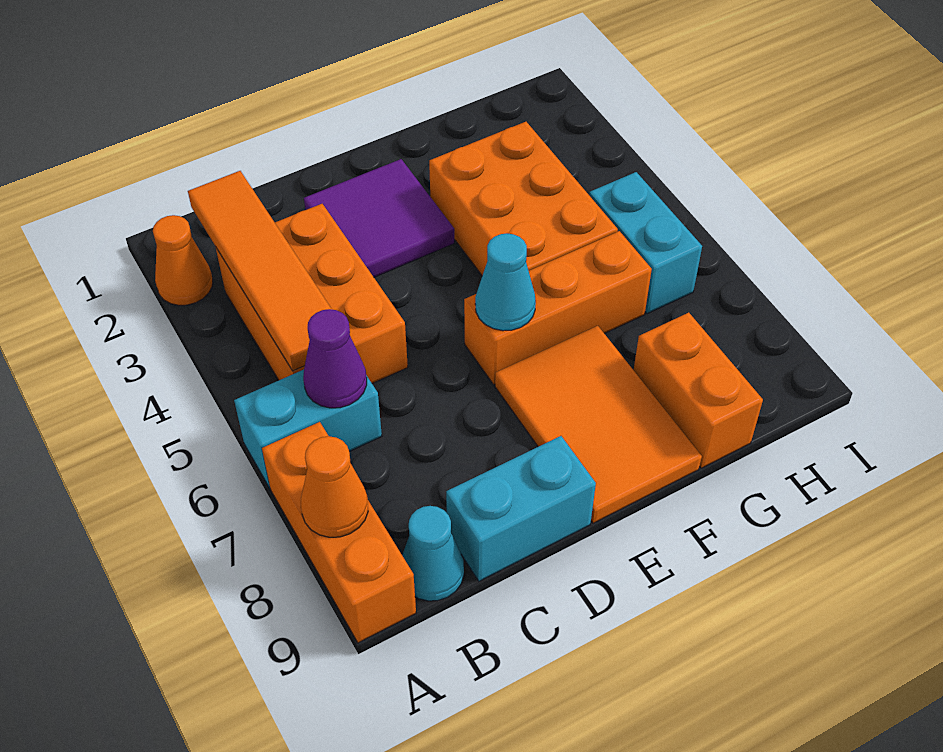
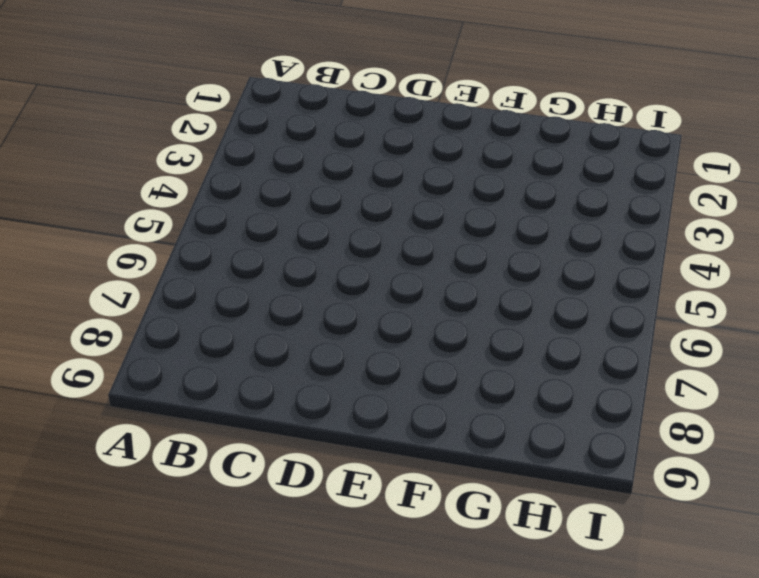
none -> orange cone A2 level 1
none -> cyan brick A6:B6 level 1
none -> orange brick A7:A9 level 1

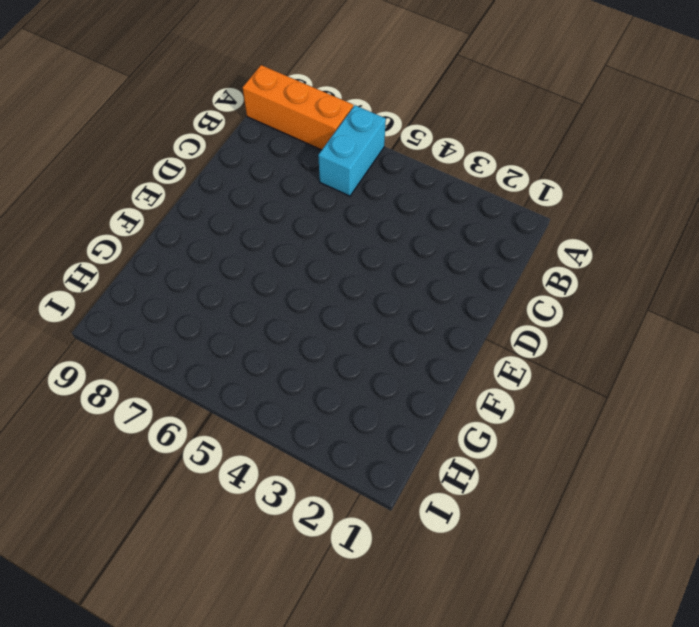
none -> orange cone A2 level 1
none -> orange brick B3:C5 level 1
none -> cyan cone B9 level 1

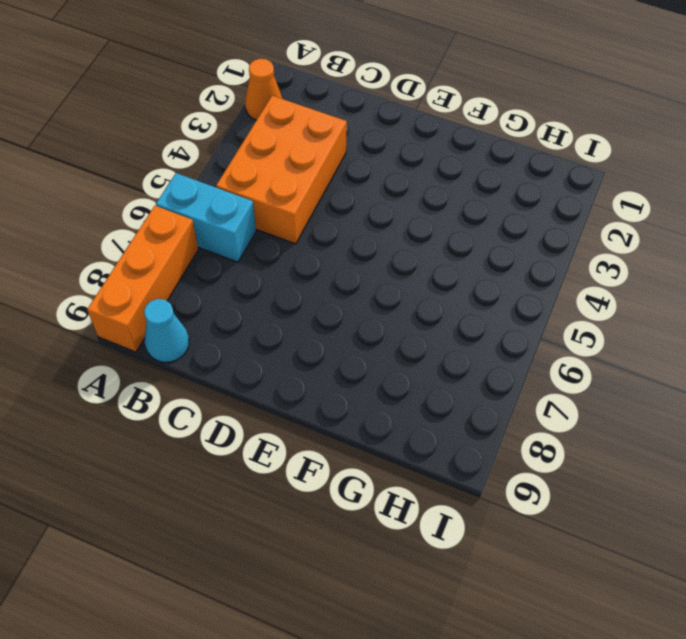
none -> cyan brick C9:D9 level 1
none -> purple tile D2:E3 level 1
none -> orange brick E6:G6 level 1

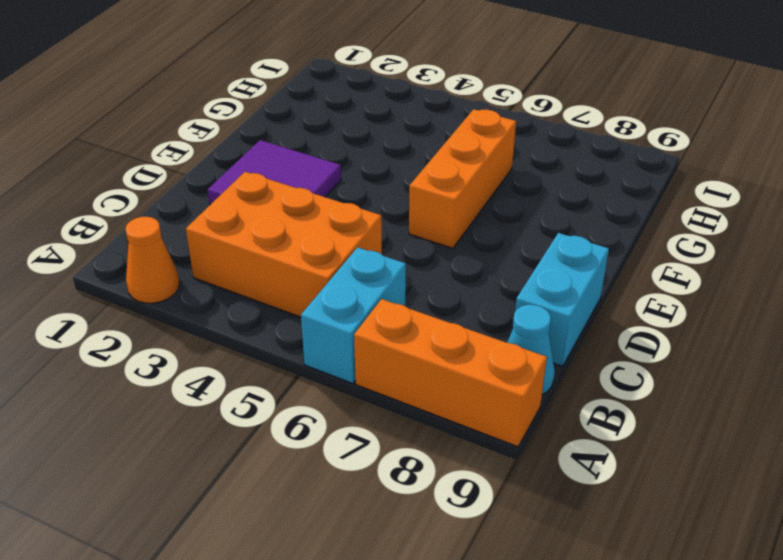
none -> orange tile E7:F9 level 1
none -> orange brick F3:G5 level 1
none -> orange brick G8:G9 level 1

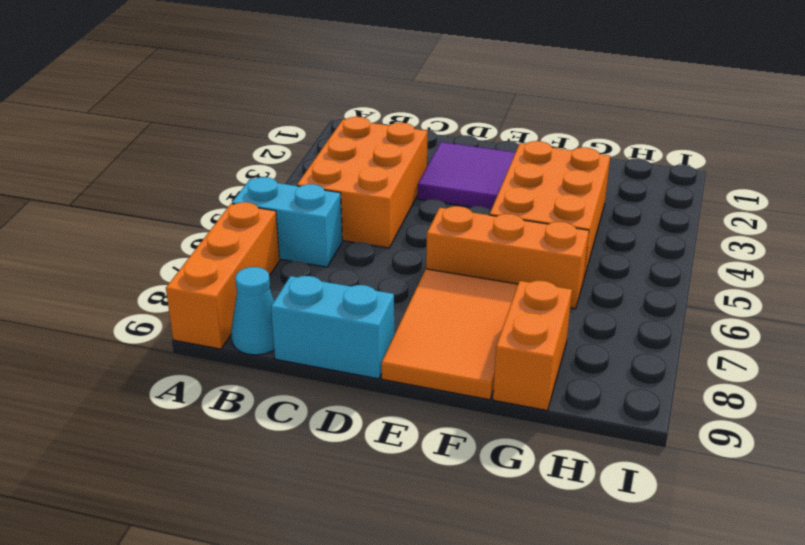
none -> orange cone A2 level 1
none -> cyan brick H5:H6 level 1
none -> orange cone A8 level 2

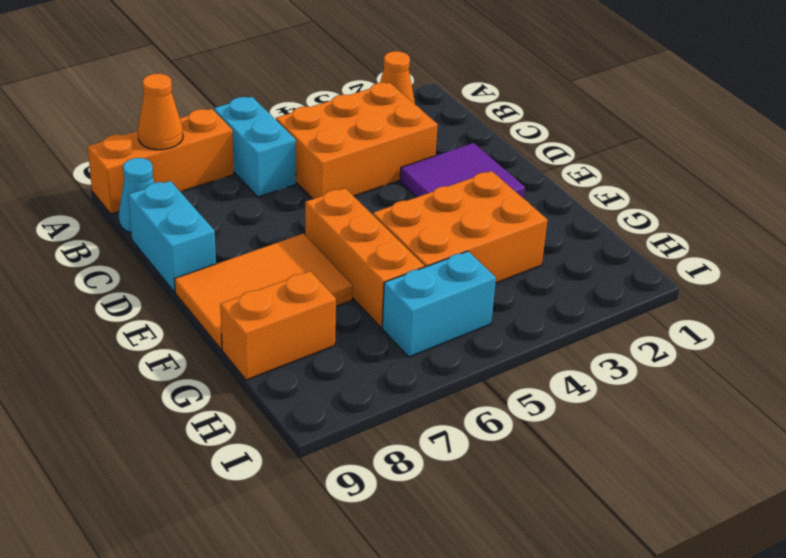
none -> orange tile B2:B5 level 2
none -> purple cone B6 level 2
none -> cyan cone E6 level 2

